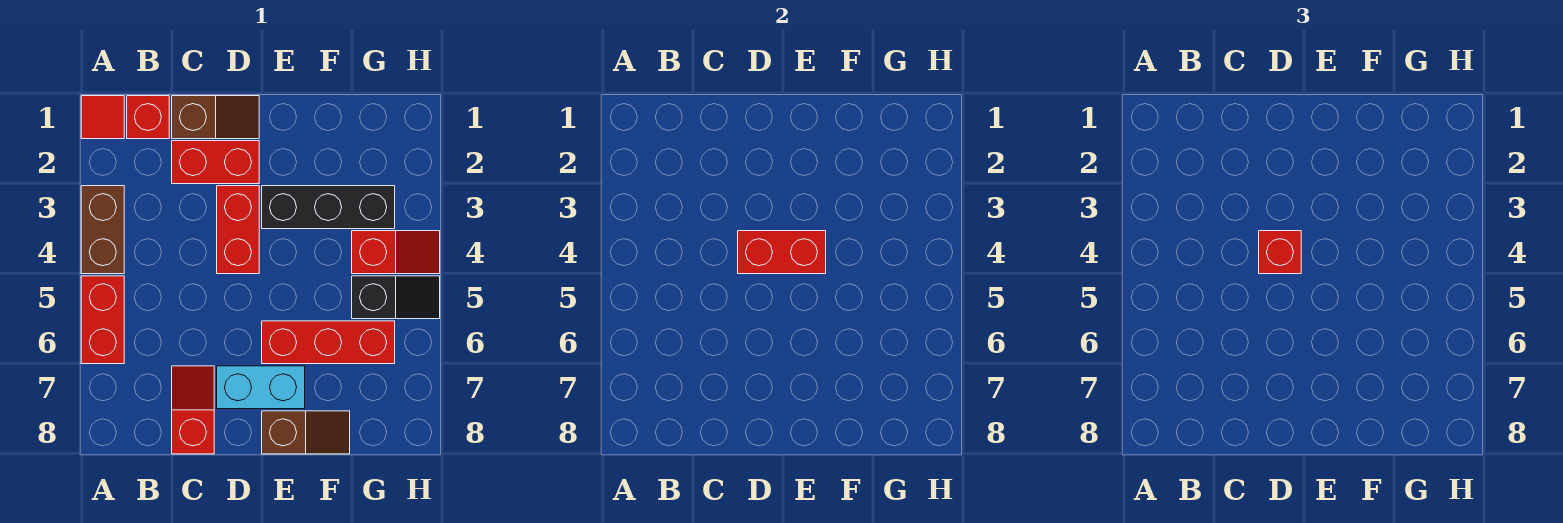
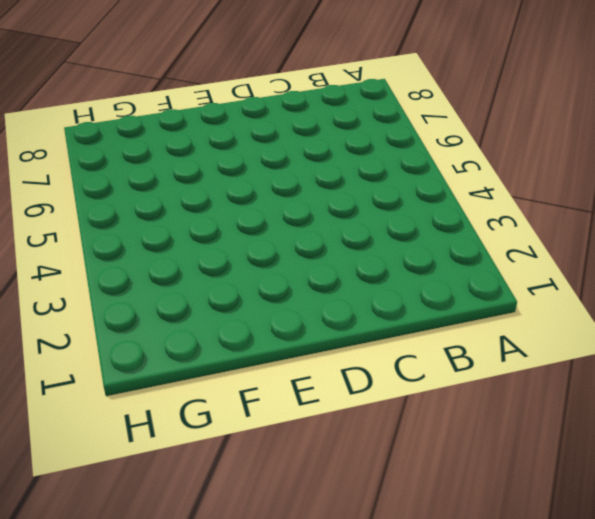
none -> red tile A1 level 1
none -> brown brick A3:A4 level 1
none -> red brick A5:A6 level 1

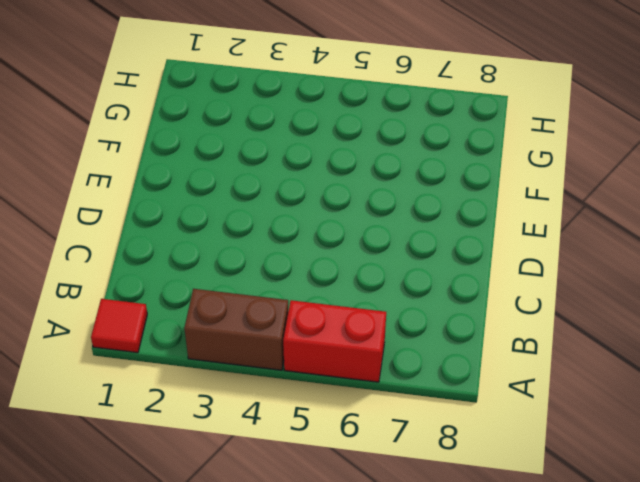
none -> red brick B1 level 1
none -> brown slope C1:D1 level 1 top C
none -> red brick C2:D2 level 1

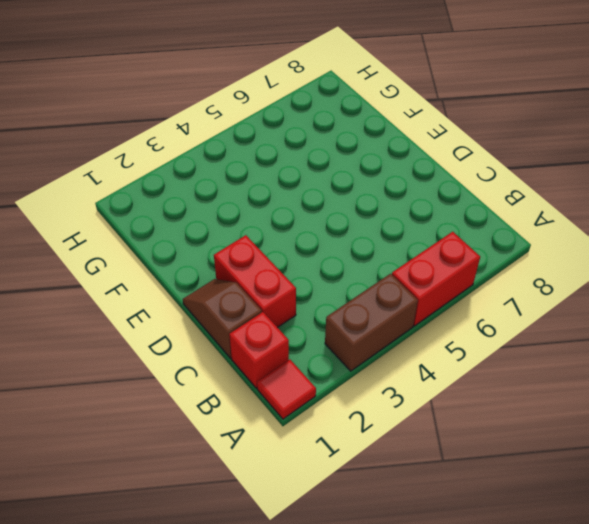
none -> red slope C7:C8 level 1 top 8
none -> red brick D3:D4 level 1
none -> cyan brick D7:E7 level 1

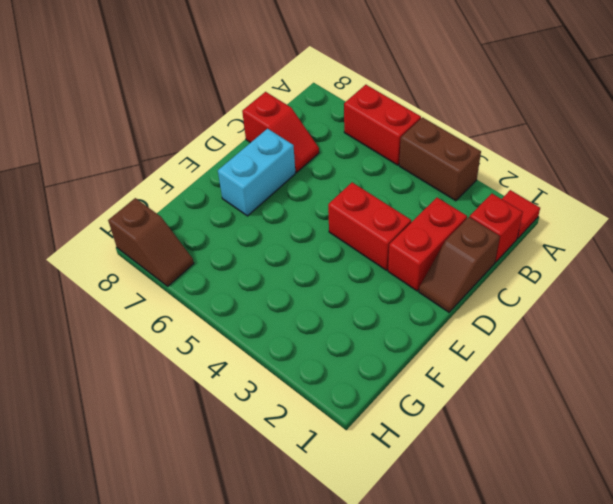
brown slope H7:H8 level 1 top 8 -> brown slope E8:F8 level 1 top E
none -> black brick E3:G3 level 1
none -> red brick E6:G6 level 1
none -> red slope G4:H4 level 1 top G

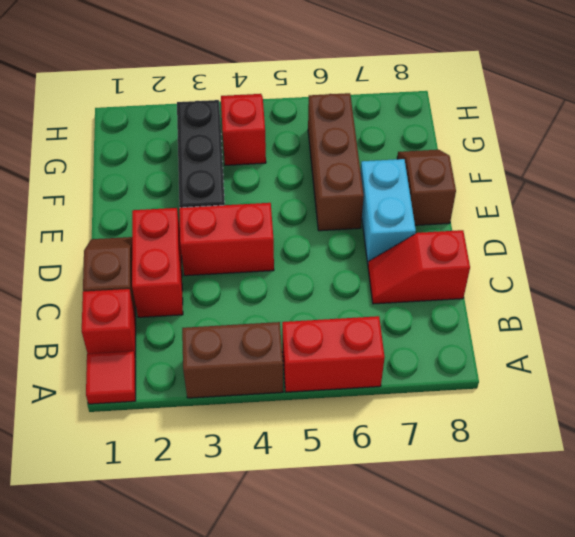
brown brick E6:G6 level 1 -> red brick E6:G6 level 1
none -> black slope G5:H5 level 1 top G
none -> red brick D4:E4 level 2
none -> red brick D4 level 3

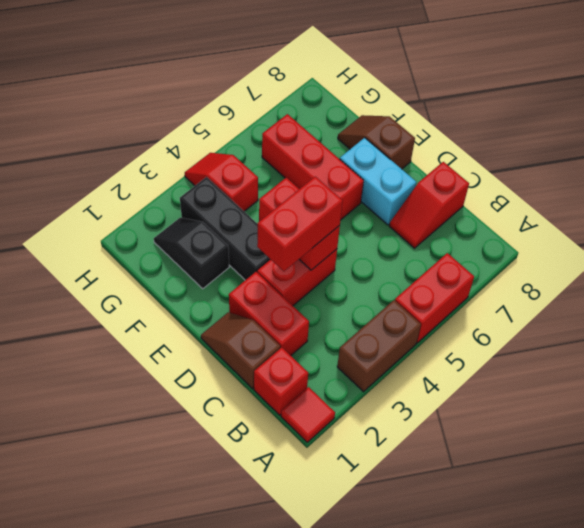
red brick D3:D4 level 3 -> red brick D4 level 3
black slope F2:G2 level 1 top F -> black slope G5:H5 level 1 top G

